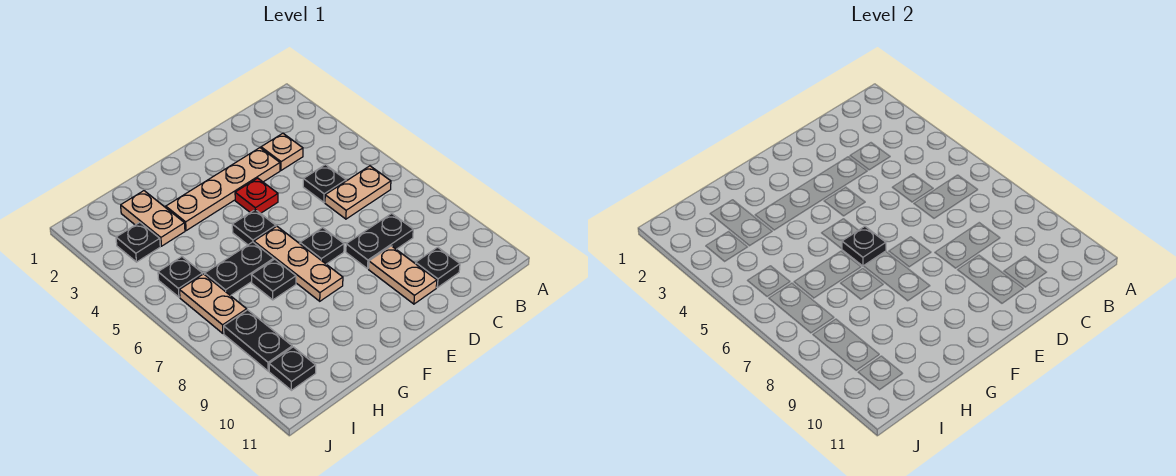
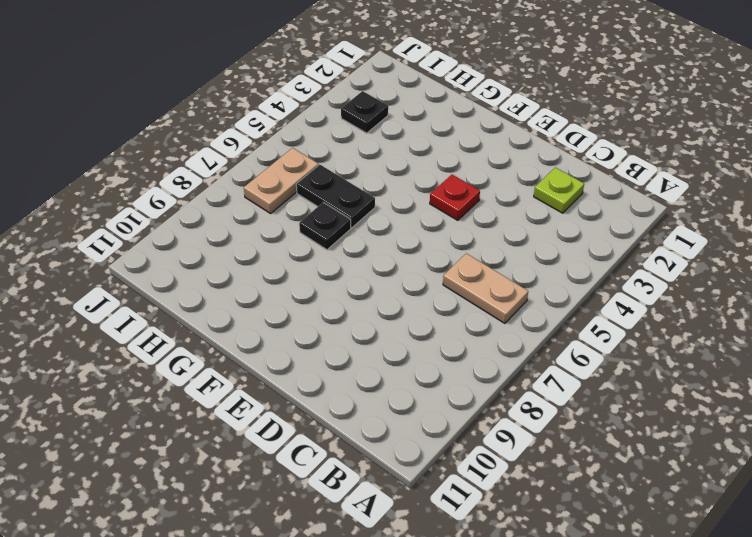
lime plate C2 level 1 -> none
none -> tan plate C3 level 1
none -> black plate C5 level 1
none -> black plate C8:D8 level 1

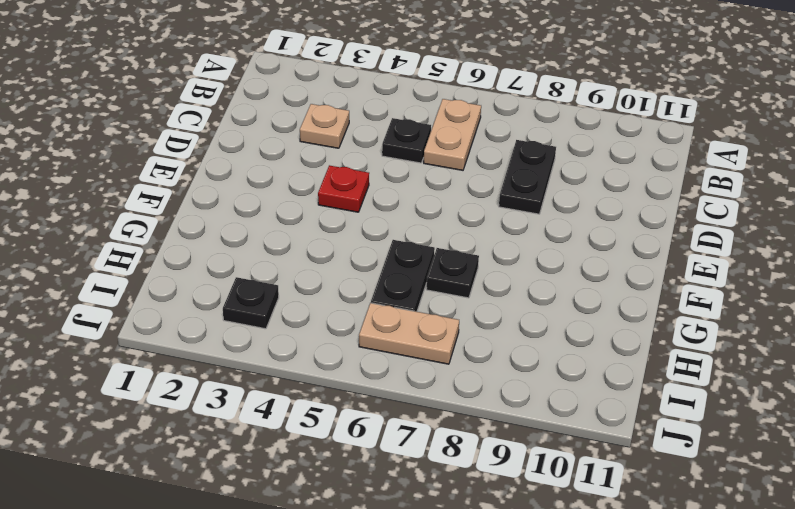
none -> black plate C10 level 1
none -> tan plate D3:G3 level 1
none -> tan plate D9:D10 level 1

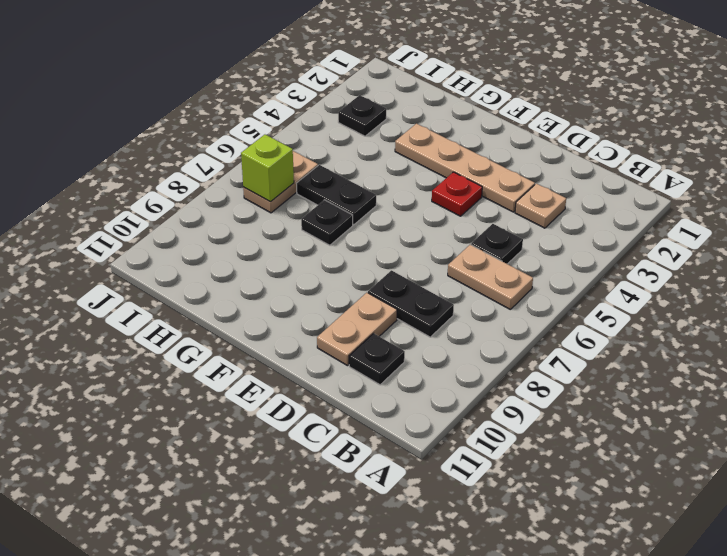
lime brick I7 level 2 -> none
none -> black plate E7 level 1
none -> black plate F5 level 1
none -> tan plate F6:F8 level 1

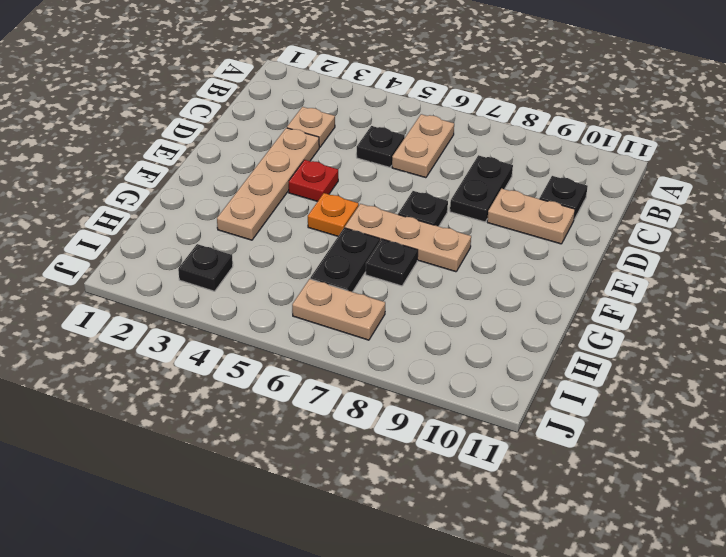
orange plate F5 level 1 -> black plate F5 level 1
none -> tan plate H2:H3 level 1
none -> black plate I5 level 1
none -> black plate I8:I9 level 1

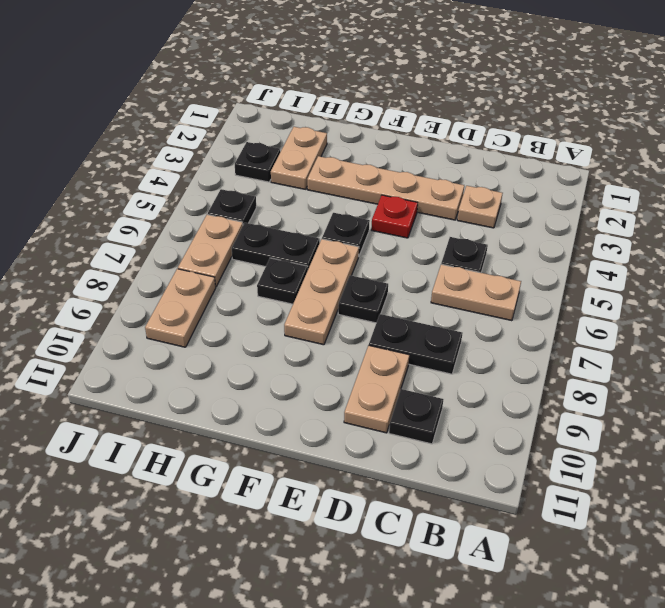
tan plate I8:I9 level 1 -> black plate I8:I9 level 1
none -> black plate I10 level 1
none -> black plate F6 level 2

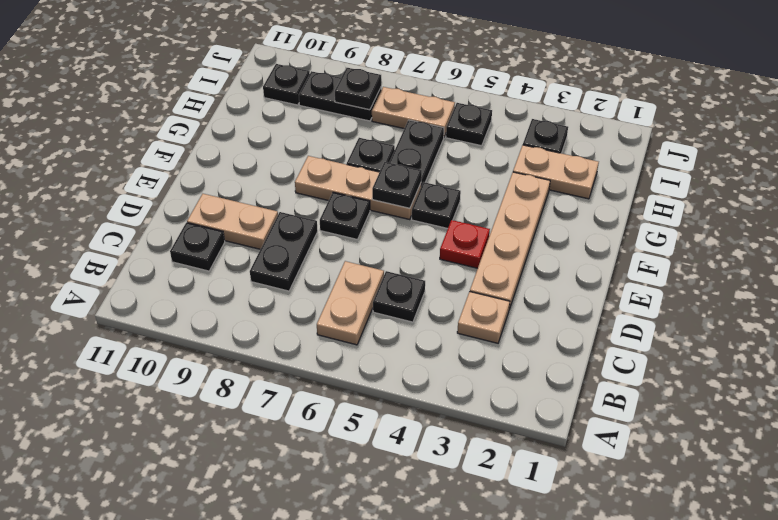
black plate I8 level 2 -> none

